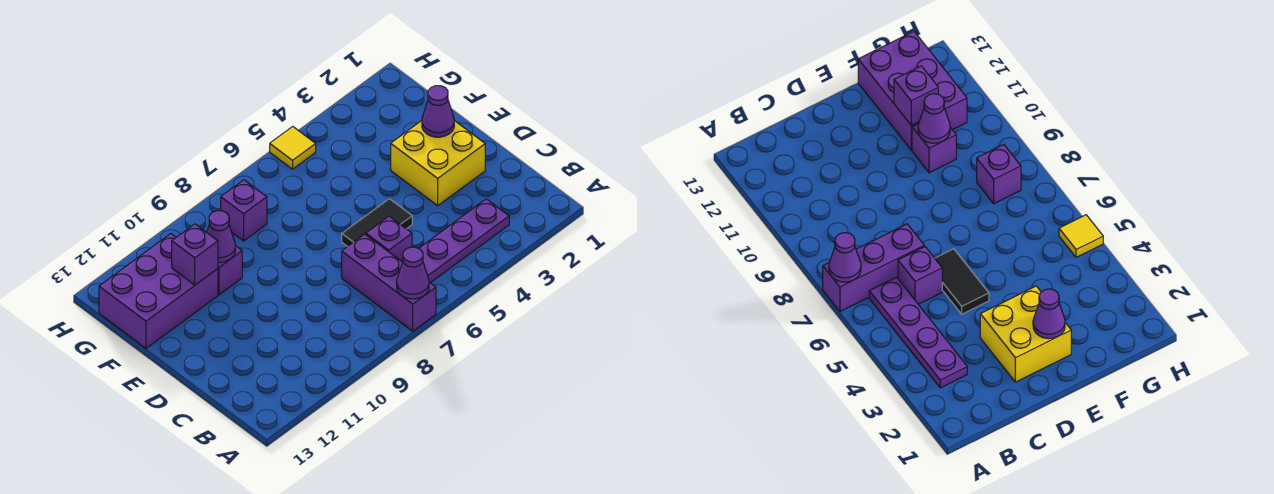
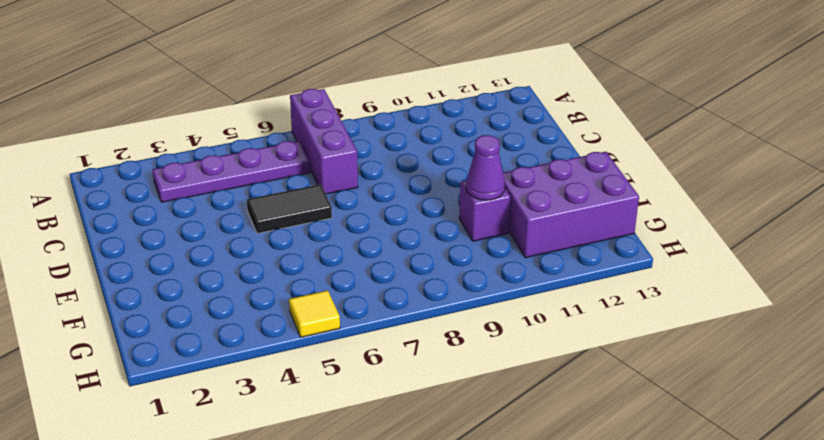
none -> purple brick C6 level 1
none -> yellow brick D2:E3 level 1
none -> purple brick G8 level 1

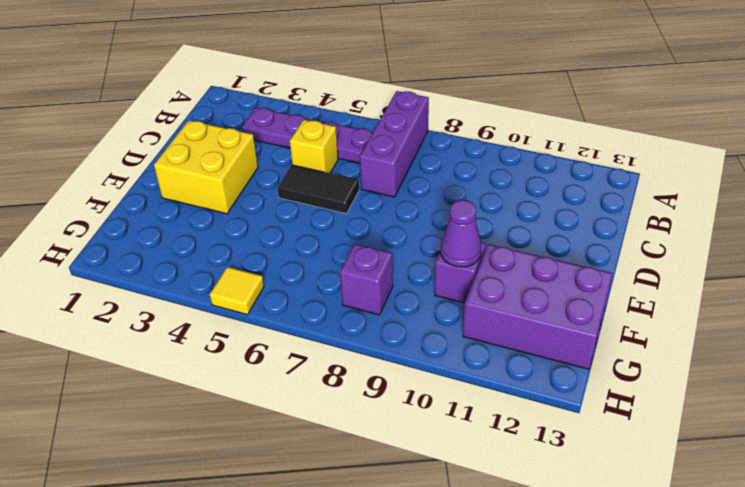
yellow brick C5 level 1 -> none
none -> purple brick C6 level 1
none -> purple cone A7 level 2
none -> purple cone E2 level 2

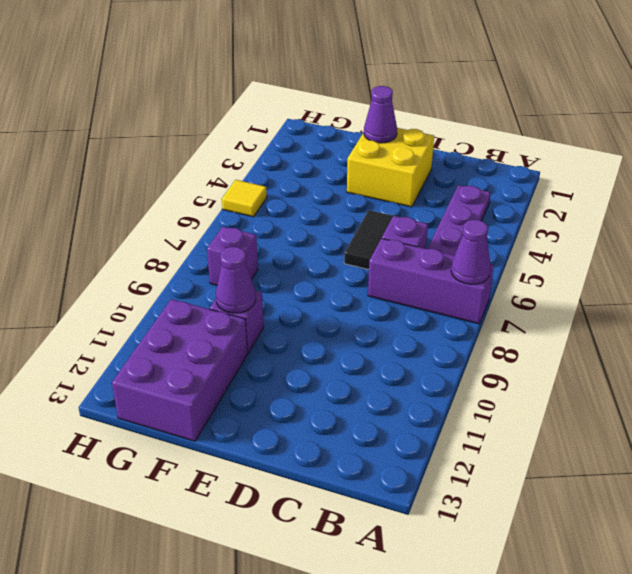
none -> purple brick F11 level 2

